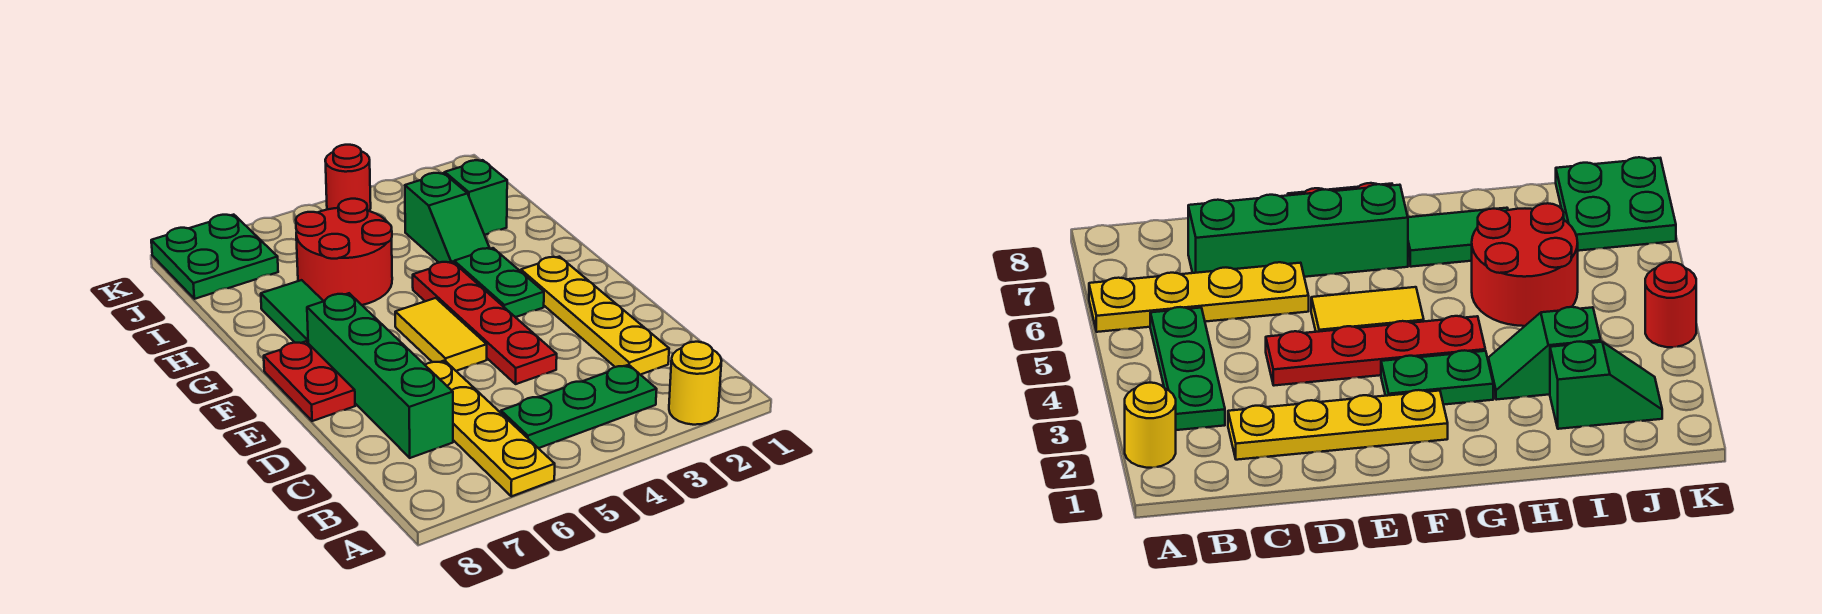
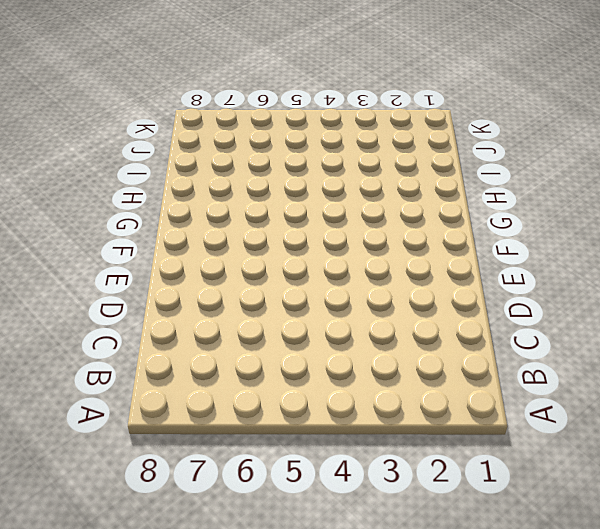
none -> yellow round brick A2 level 1
none -> yellow plate A6:D6 level 1
none -> green plate B3:B5 level 1

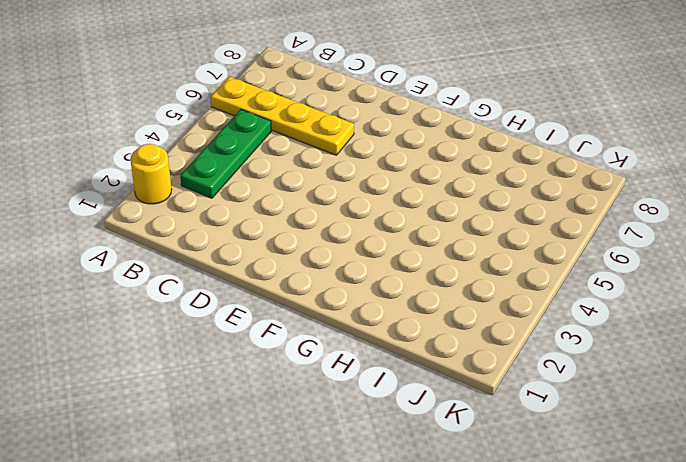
none -> yellow plate C2:F2 level 1
none -> green brick C7:F7 level 1
none -> red plate D4:G4 level 1

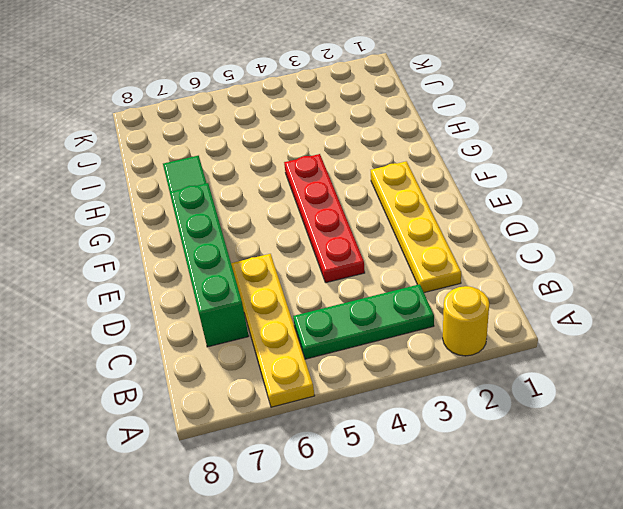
none -> yellow tile E5:F5 level 1
none -> red plate E8:F8 level 1
none -> green plate F3:G3 level 1

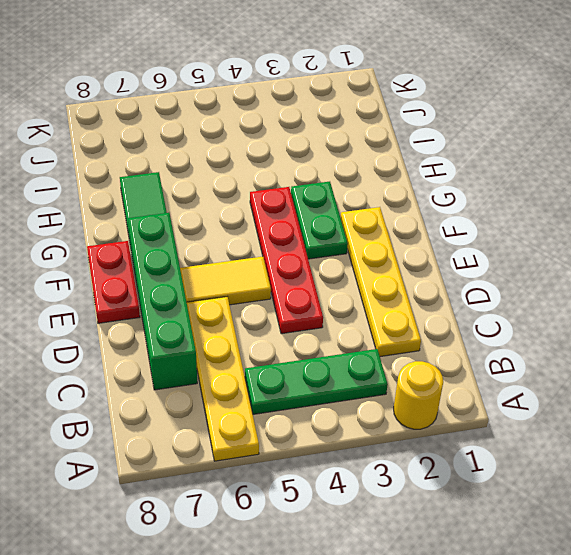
yellow tile E5:E6 level 1 -> yellow tile E5:F5 level 1
none -> green slope H3:I3 level 1 top I
none -> red round brick H5:I6 level 1
none -> green slope I2:J2 level 1 top I

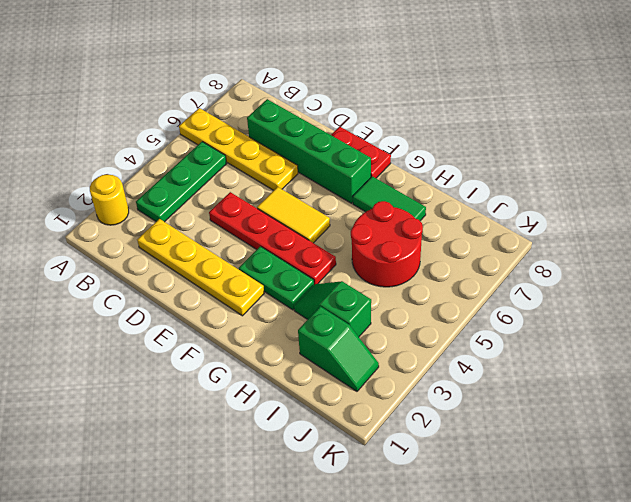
none -> green plate J7:K8 level 1
none -> red round brick K4 level 1

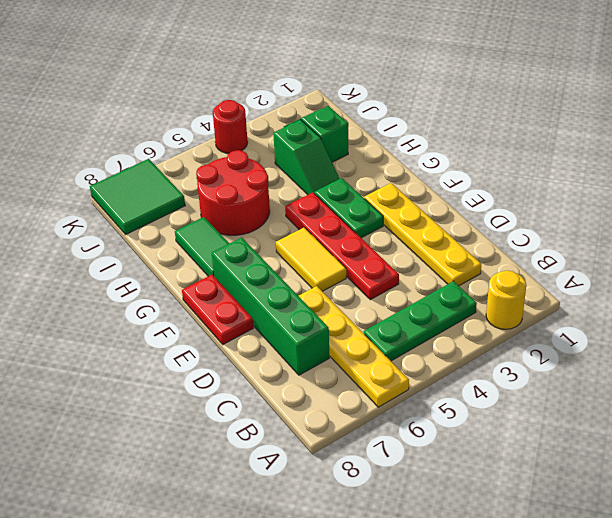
green tile J7:K8 level 1 -> green plate J7:K8 level 1

